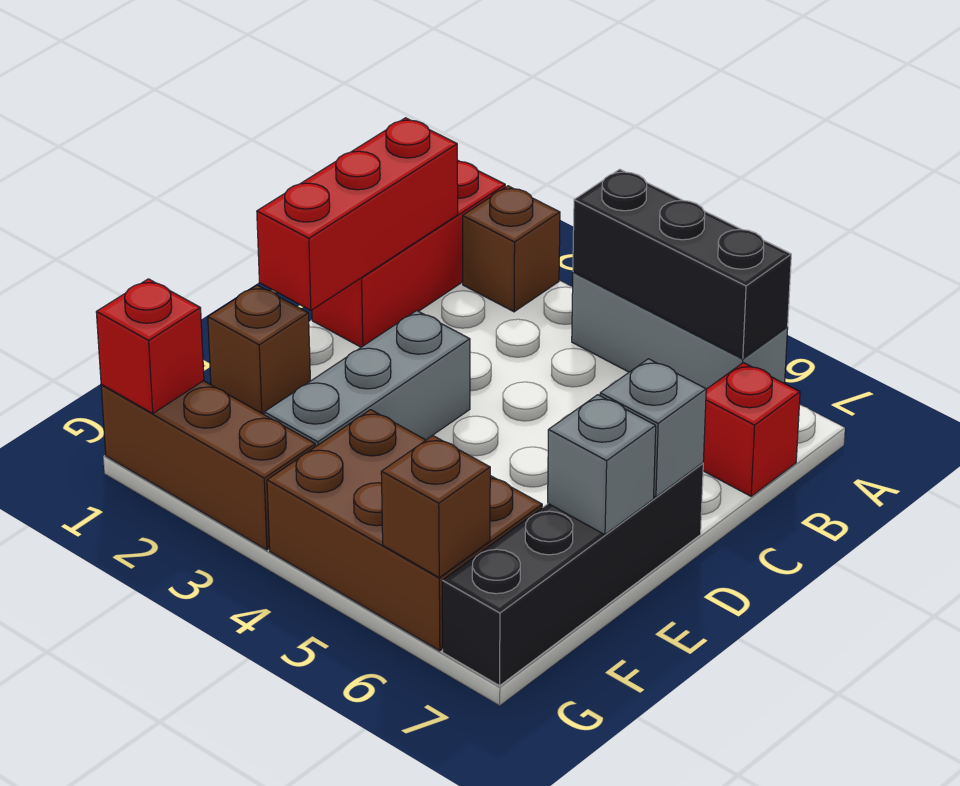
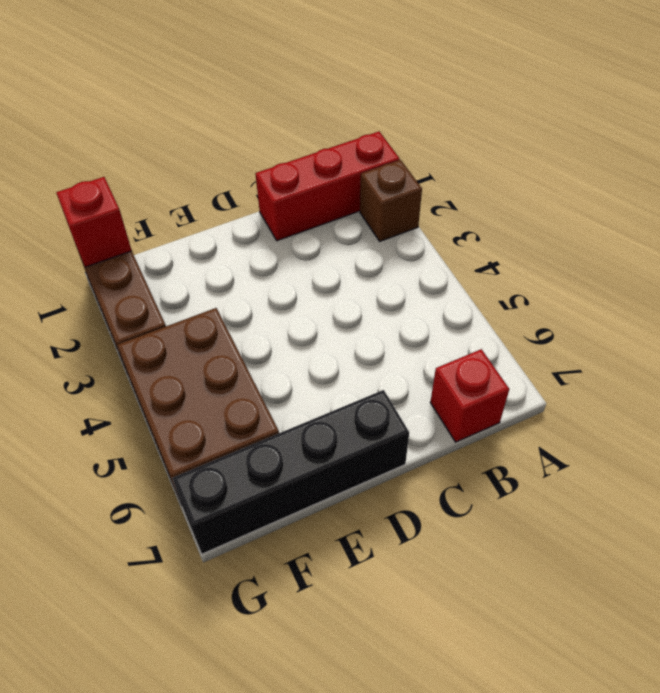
none -> grey brick A4:A6 level 1
none -> grey brick D3:F3 level 1
none -> brown brick E1 level 1

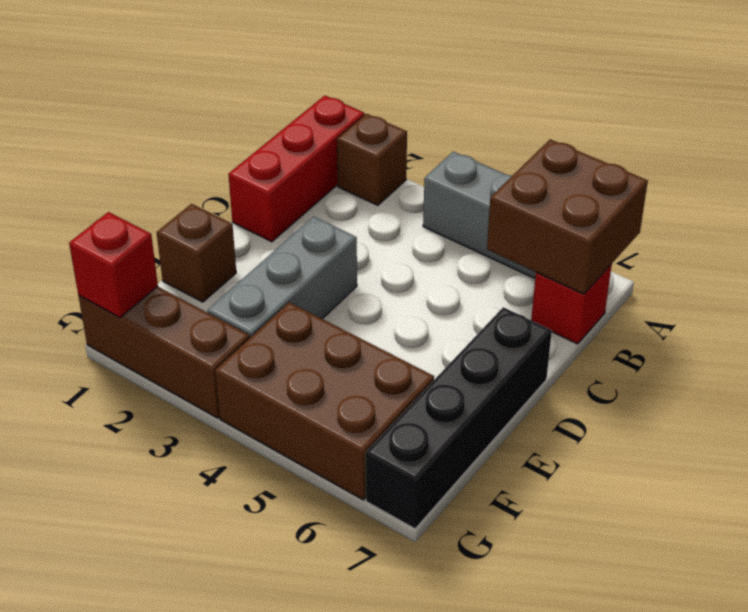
brown brick A6:B7 level 2 -> black brick A4:A6 level 2
none -> red brick B1:D1 level 2
none -> grey brick D7 level 2
none -> grey brick E7 level 2

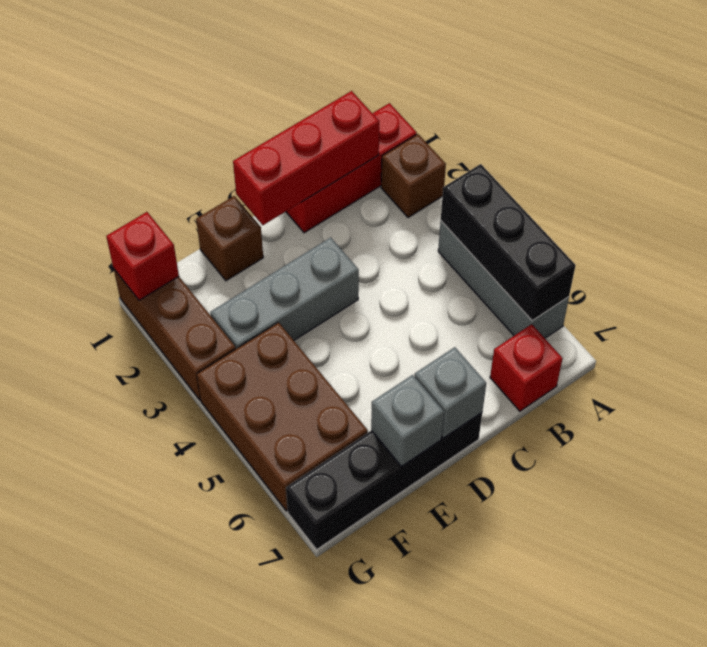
none -> brown brick G6 level 2

